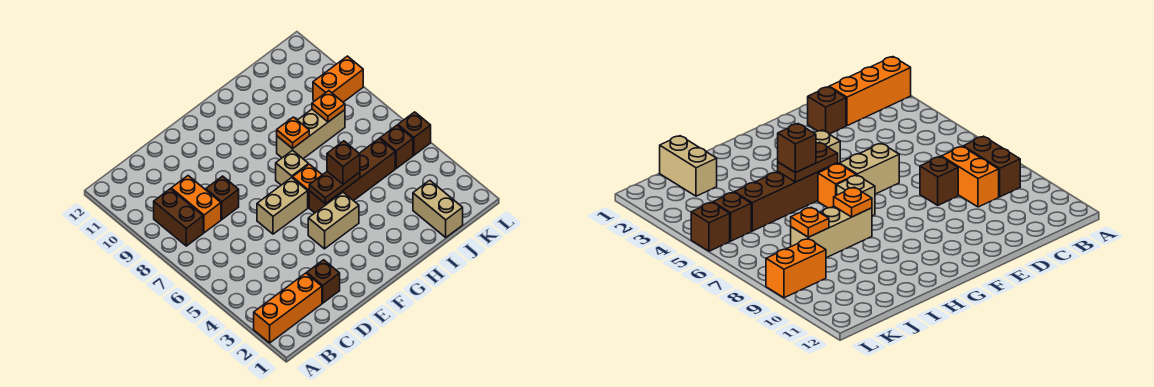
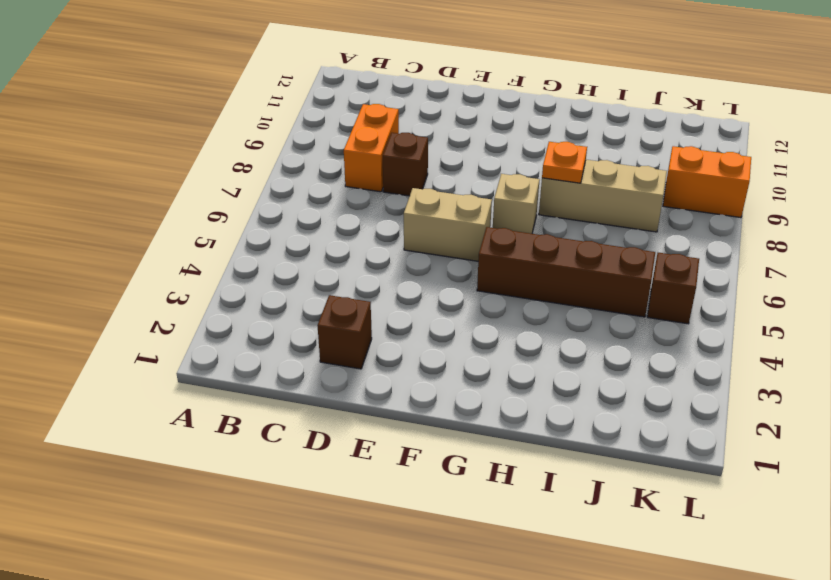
none -> orange brick A2:C2 level 1
none -> brown brick B8:B9 level 1
none -> tan brick F4:G4 level 1

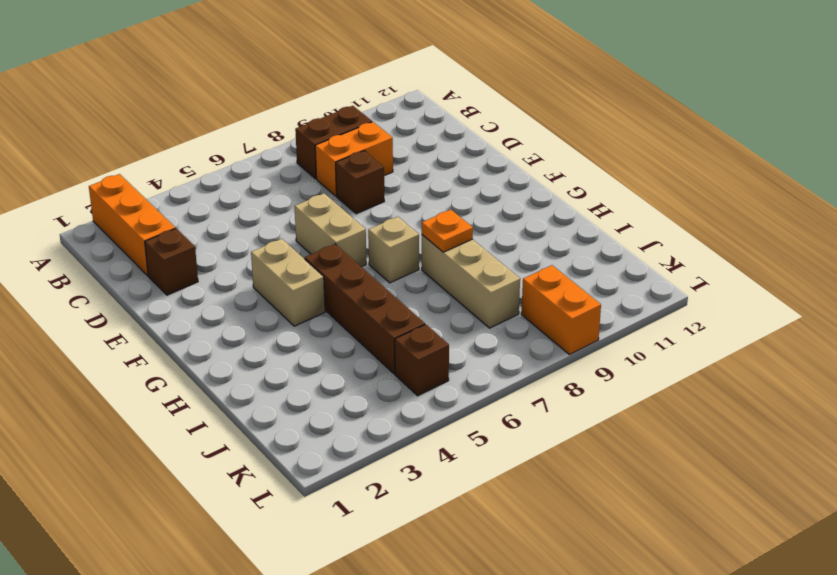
none -> orange brick G6 level 1
none -> tan brick J1:J2 level 1
none -> brown brick L5 level 1

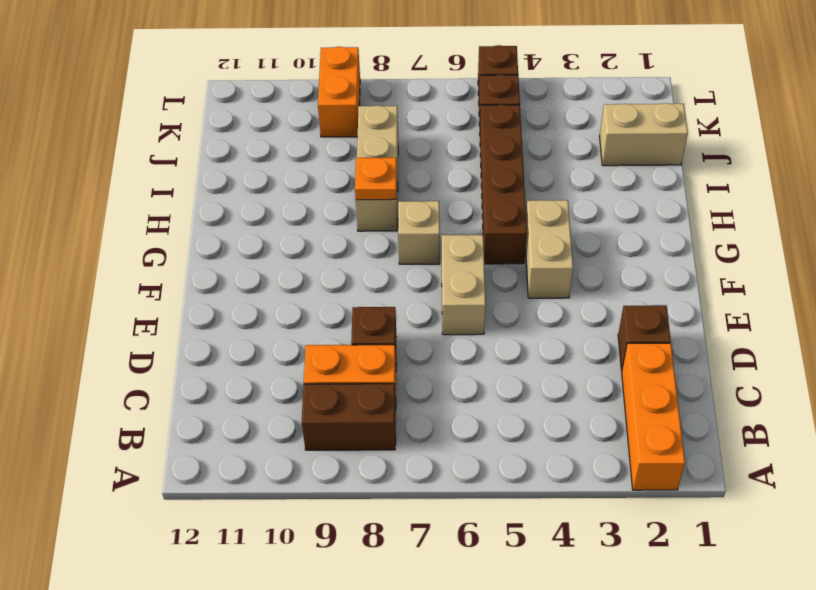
none -> orange brick G6 level 1
none -> brown plate G5:H5 level 2
none -> orange plate J8 level 2

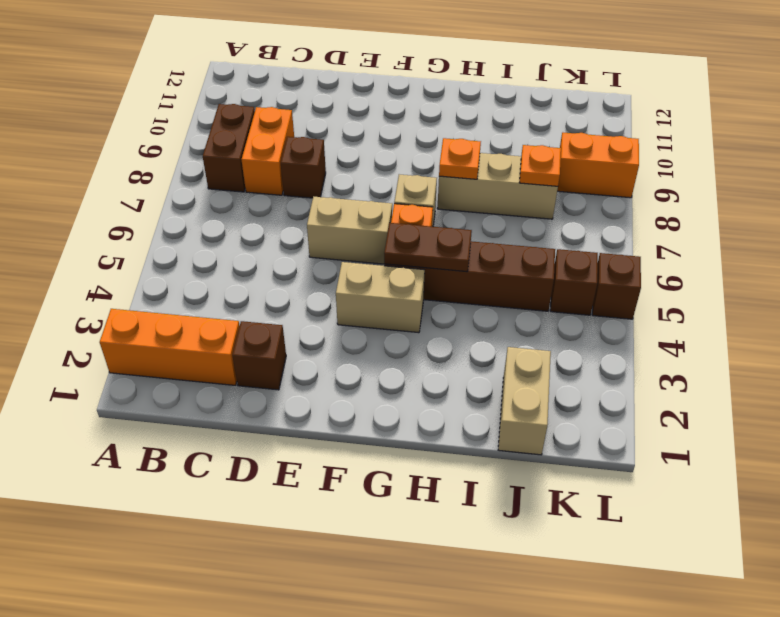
none -> brown brick H5 level 3

